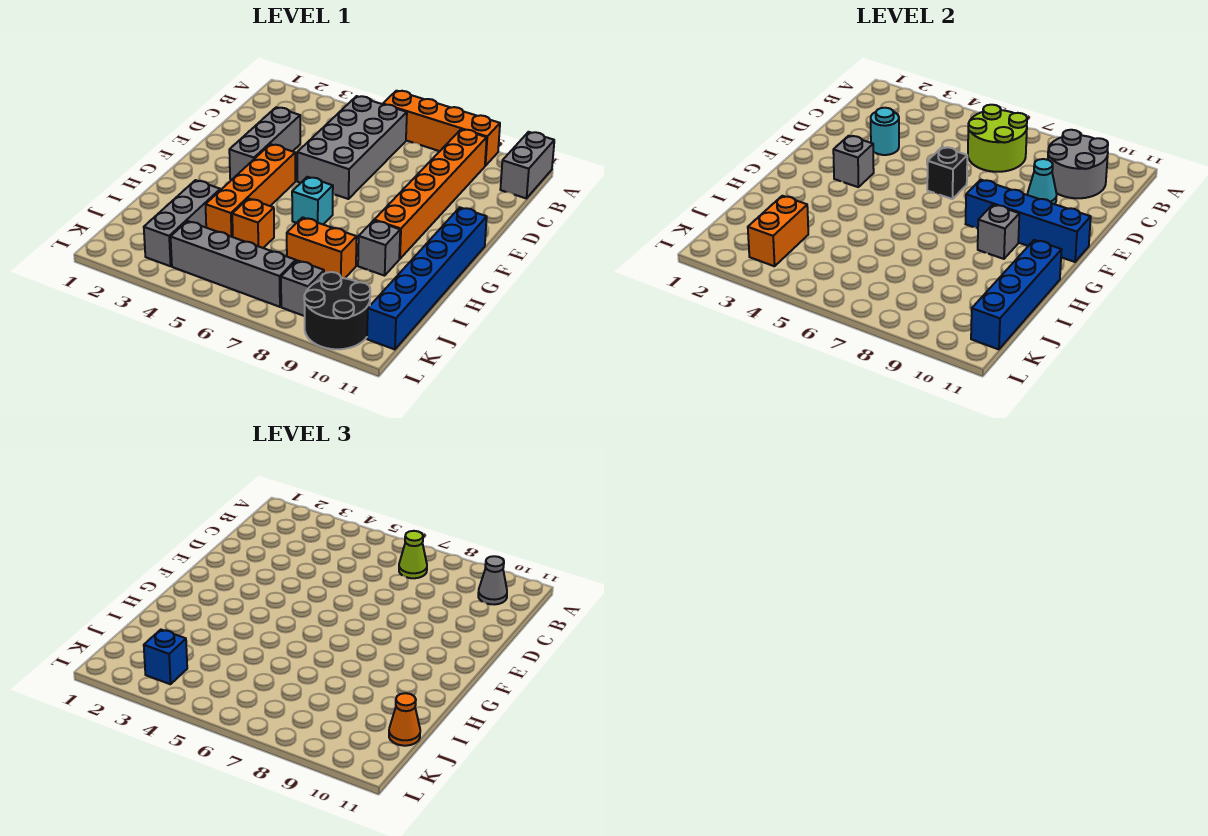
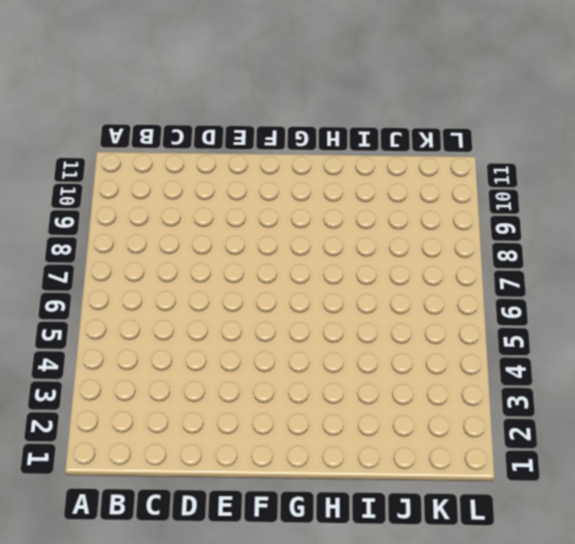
none -> orange brick A6:A9 level 1
none -> grey brick A11:B11 level 1
none -> grey brick B5:E6 level 1

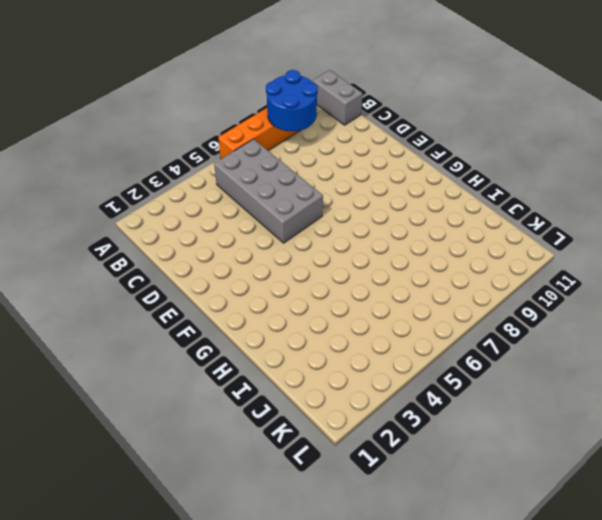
blue round brick A8:B9 level 2 -> grey round brick B9:C10 level 2
none -> orange brick B9:G9 level 1
none -> grey brick D3:F3 level 1
none -> orange brick F4:I4 level 1

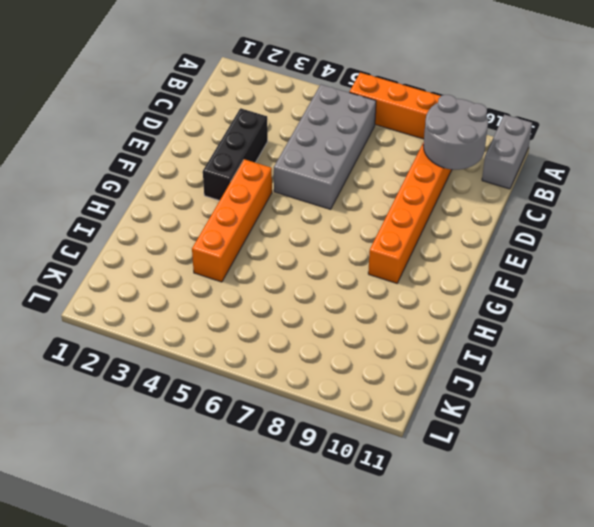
black brick D3:F3 level 1 -> grey brick D3:F3 level 1
none -> blue brick F11:K11 level 1
none -> cyan brick G6 level 1
none -> grey brick H9 level 1

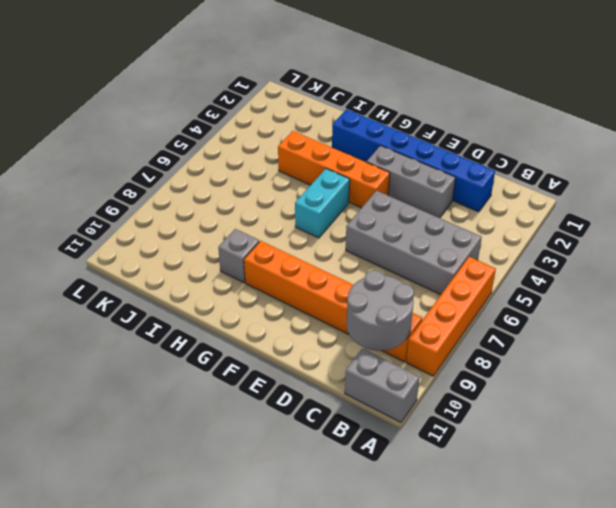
blue brick C2:H2 level 1 -> blue brick F11:K11 level 1
cyan brick G5:G6 level 1 -> cyan brick G6 level 1
none -> grey brick I3:K3 level 1
none -> orange brick I5 level 1
none -> orange brick I7:I8 level 1

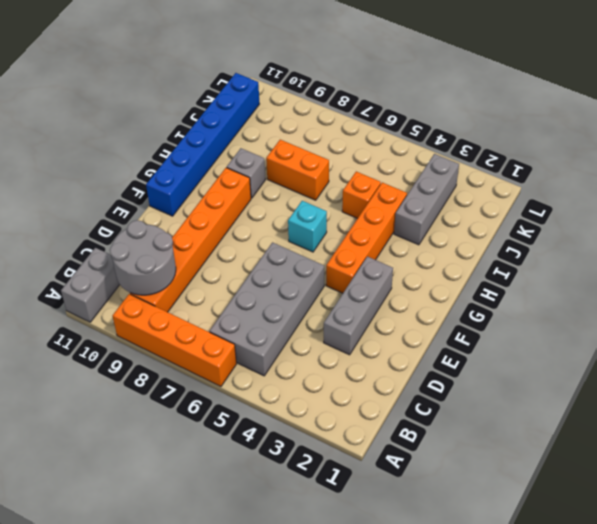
none -> grey brick K4:K7 level 1
none -> grey brick K8 level 1
none -> black round brick K9:L10 level 1

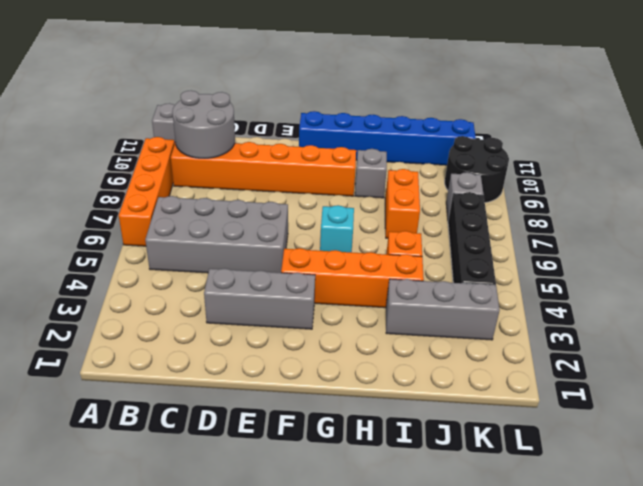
black brick K4:K7 level 1 -> grey brick K4:K7 level 1
none -> lime round brick B6:C7 level 2
none -> cyan round brick D3 level 2
none -> cyan cone D9 level 2

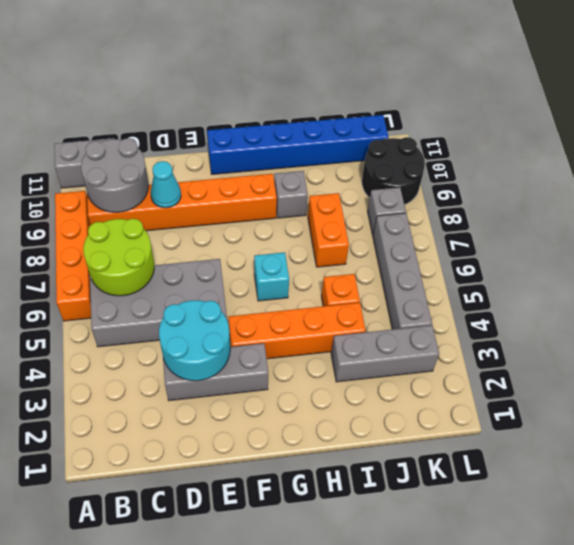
cyan round brick D3:E4 level 2 -> cyan round brick D3 level 2
none -> black brick E6 level 2
none -> grey brick F3 level 2
none -> blue brick F8:F11 level 2

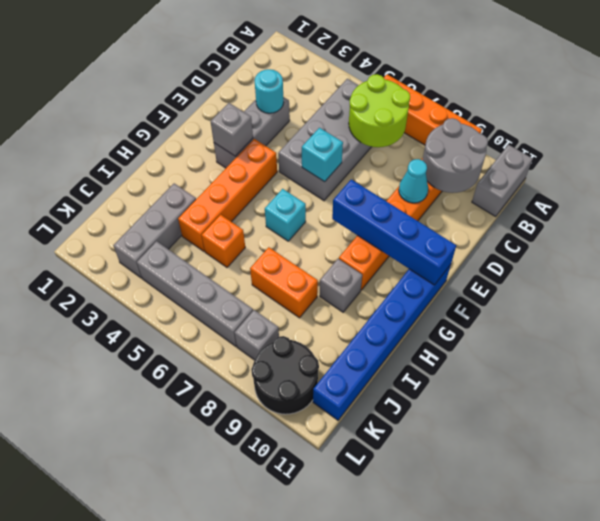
cyan brick E6 level 2 -> black brick E6 level 2
none -> grey brick G9 level 2
none -> blue brick H11:K11 level 2
none -> orange brick J3:K3 level 2

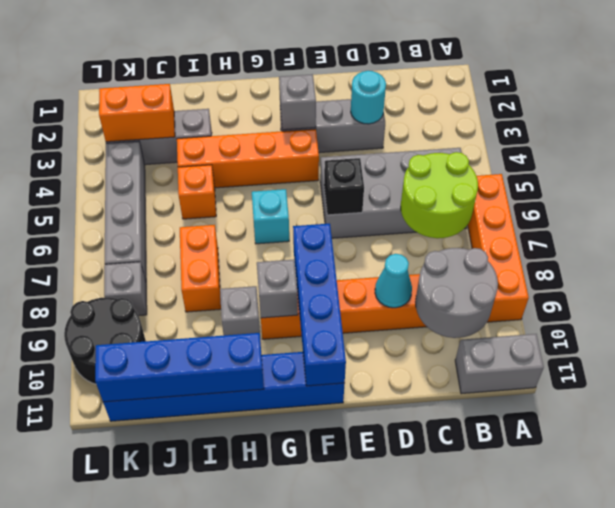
none -> lime cone B7 level 3
none -> grey cone B10 level 3
none -> orange cone J11 level 3

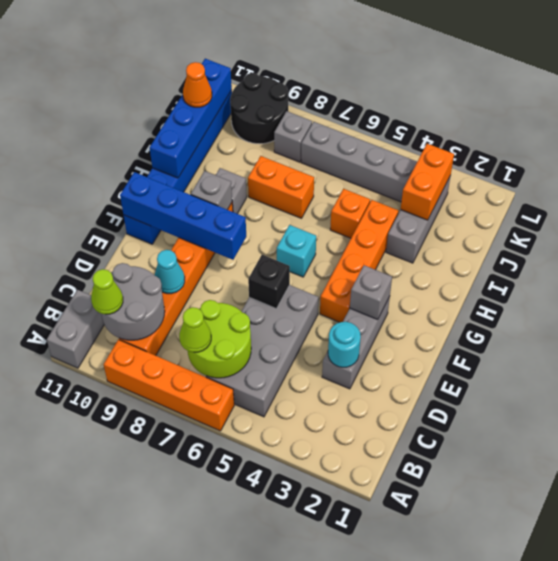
lime cone B10 level 3 -> grey cone B10 level 3
none -> blue brick K3 level 3

